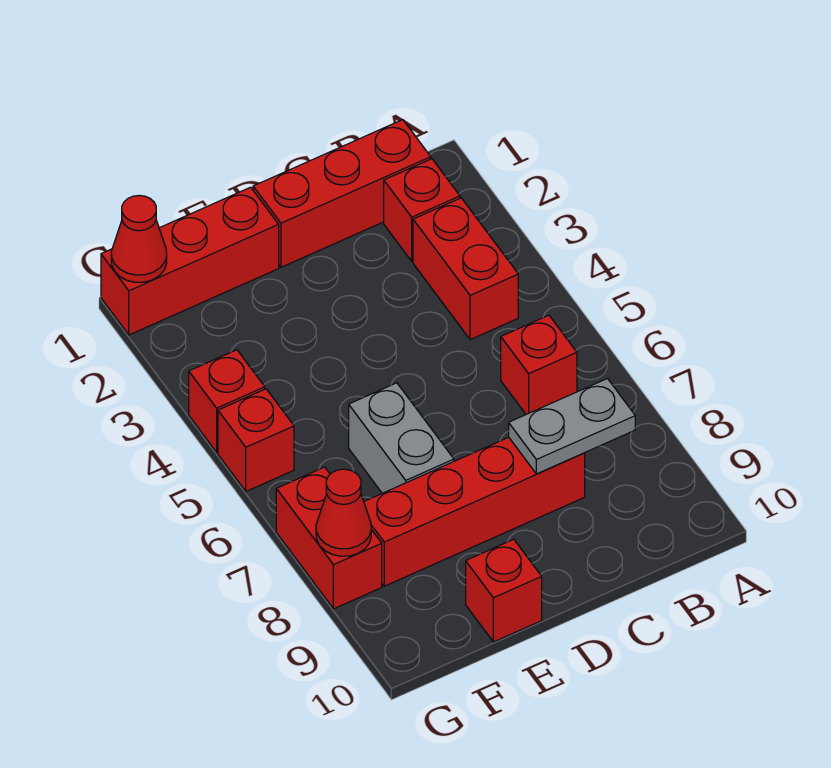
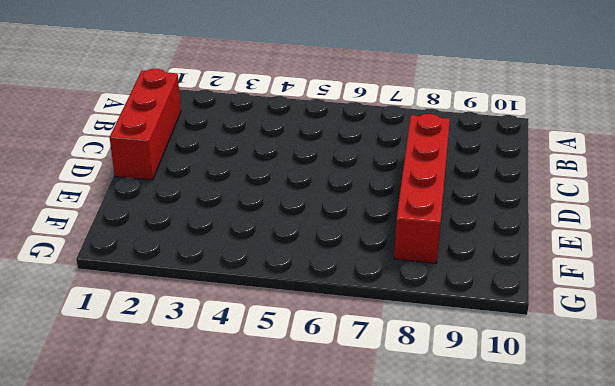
none -> red brick B2 level 1
none -> red brick B3:B4 level 1
none -> red brick B6 level 1

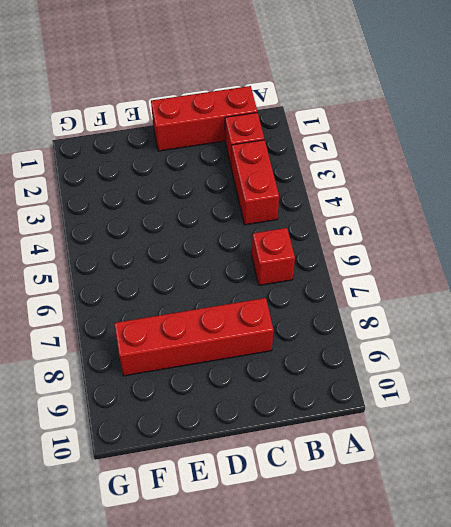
none -> red brick E1:G1 level 1
none -> grey brick E6:E7 level 1
none -> red brick E10 level 1

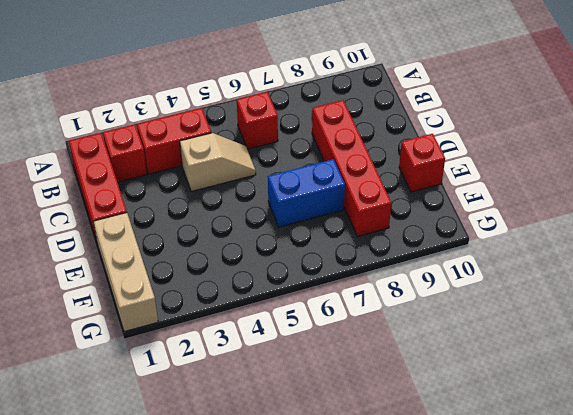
tan slope C4:C5 level 1 top 4 -> none
tan brick E1:G1 level 1 -> red brick E1:G1 level 1
blue brick E6:E7 level 1 -> grey brick E6:E7 level 1
none -> red brick G4 level 1
none -> red brick G5 level 1
none -> red brick G7:G8 level 1

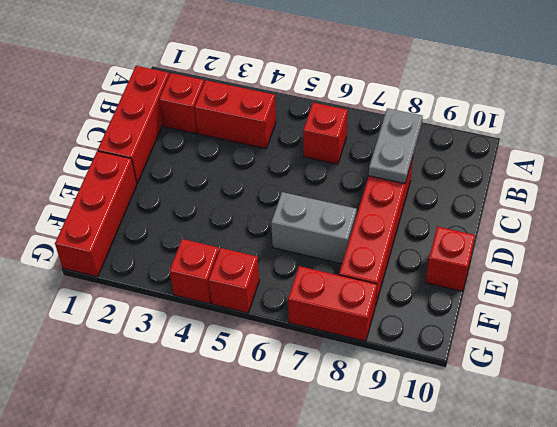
none -> red cone G1 level 2
none -> red cone G8 level 2

